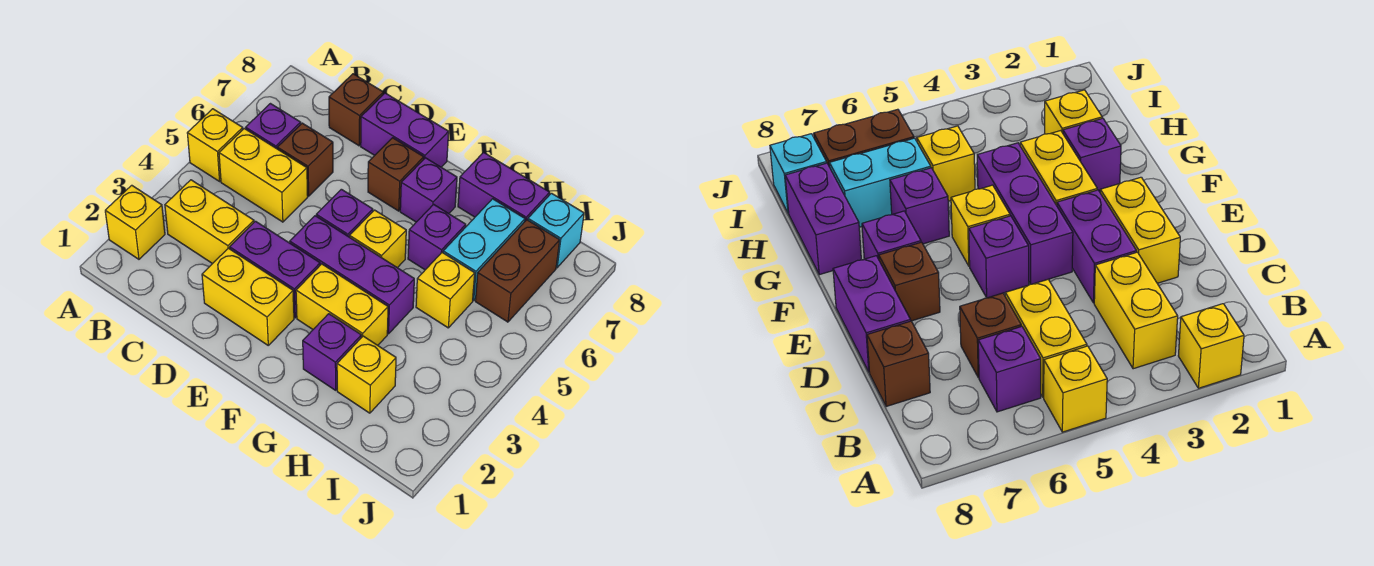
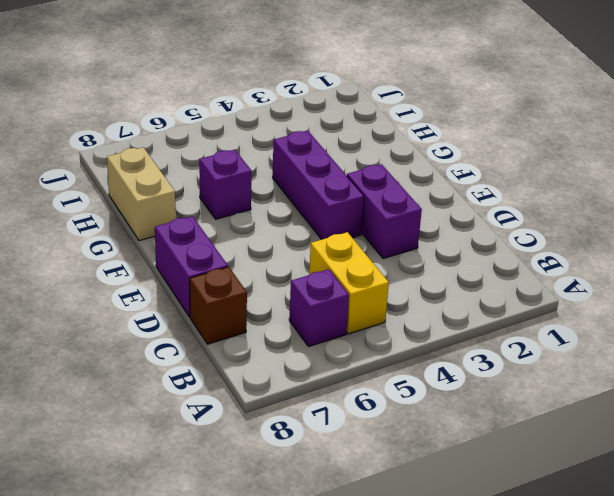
tan brick G8:H8 level 1 -> purple brick G8:H8 level 1
none -> yellow brick A2 level 1
none -> yellow brick A5 level 1
none -> yellow brick B3:C3 level 1

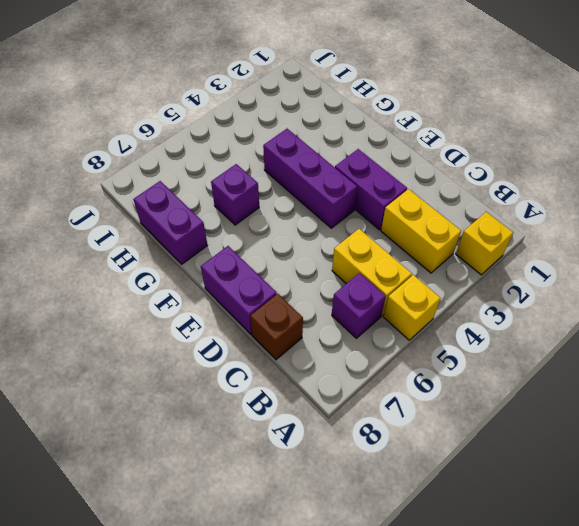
none -> brown brick C6 level 1
none -> yellow brick D2:E2 level 1
none -> purple brick E5 level 1

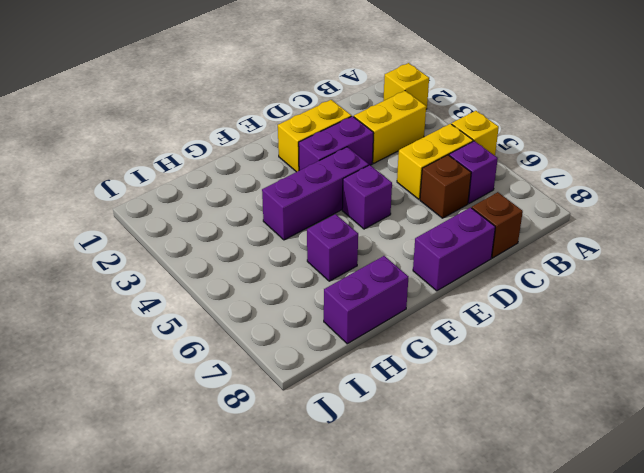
none -> brown brick E7 level 1
none -> yellow brick F3:G3 level 1
none -> yellow brick F5 level 1

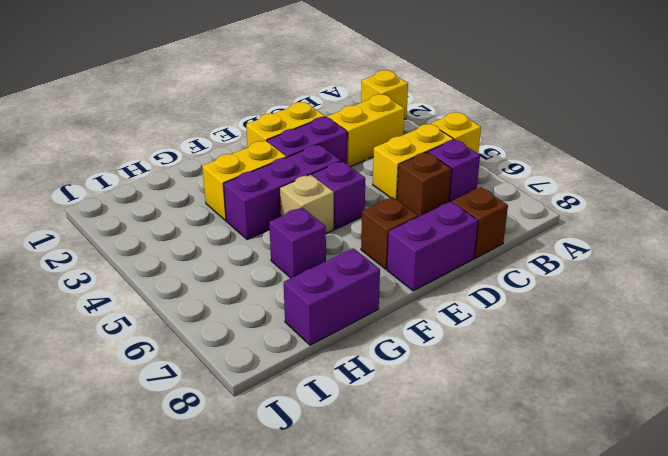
tan brick F5 level 1 -> yellow brick F5 level 1
none -> purple brick F7 level 1
none -> purple brick G2 level 1
none -> yellow brick H2 level 1

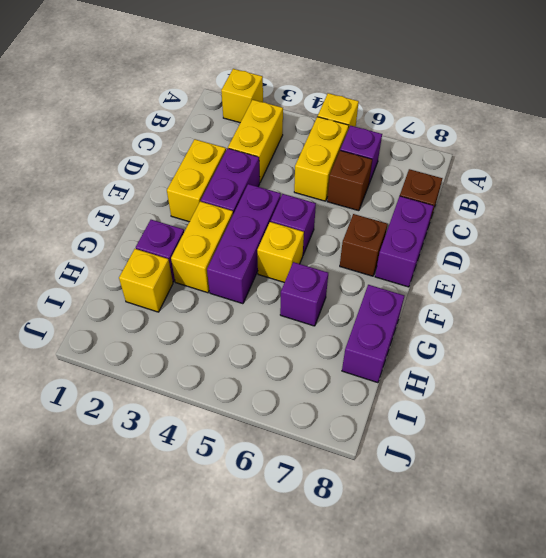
none -> purple brick F7 level 1
none -> yellow brick H5 level 1
none -> cyan brick H6:H7 level 1

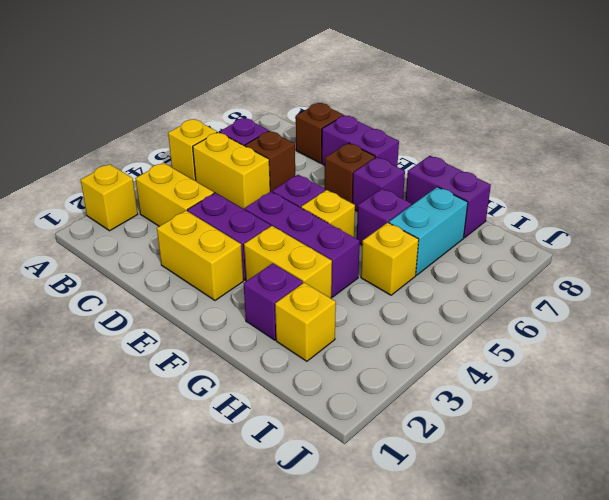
none -> brown brick I6:I7 level 1
none -> cyan brick I8 level 1

